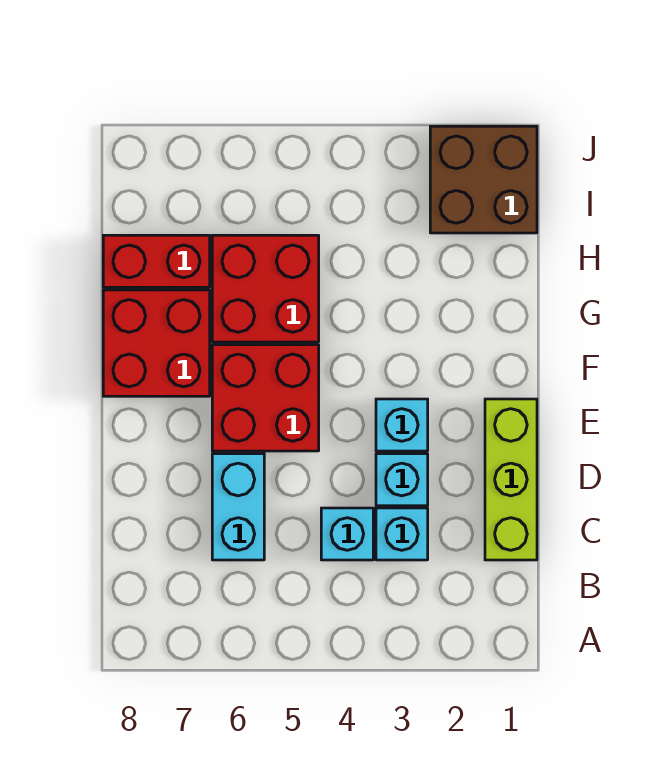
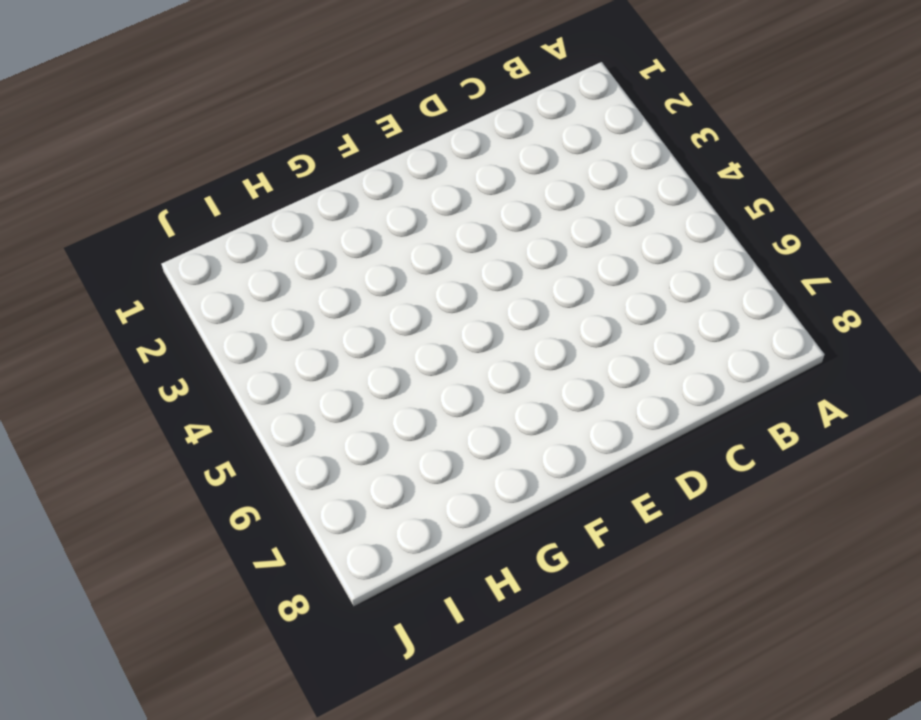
none -> lime brick C1:E1 level 1
none -> cyan brick C3 level 1

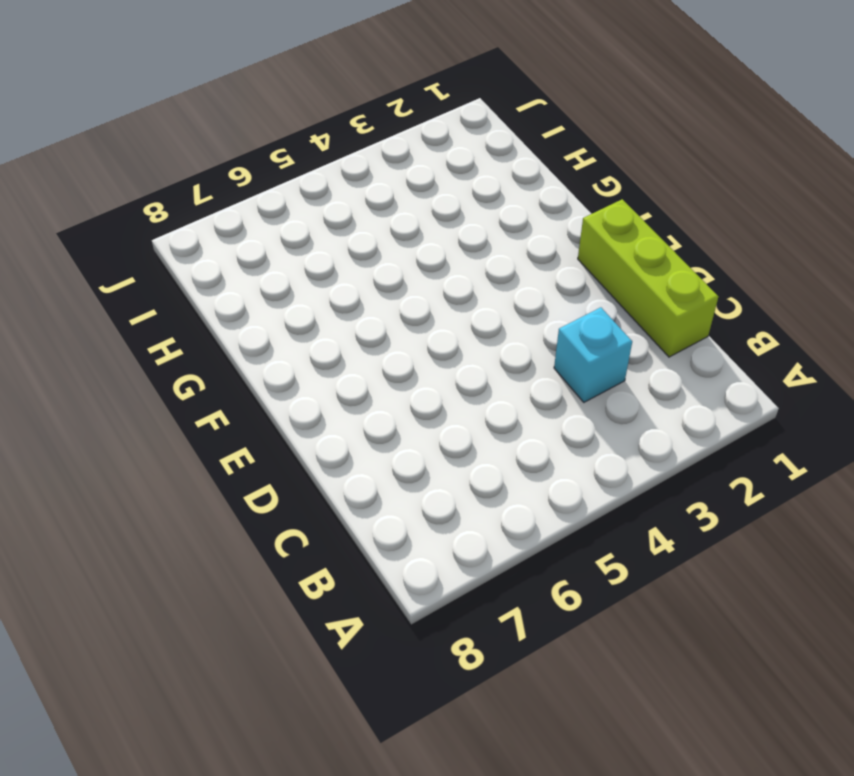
none -> cyan brick C4 level 1
none -> cyan brick C6:D6 level 1

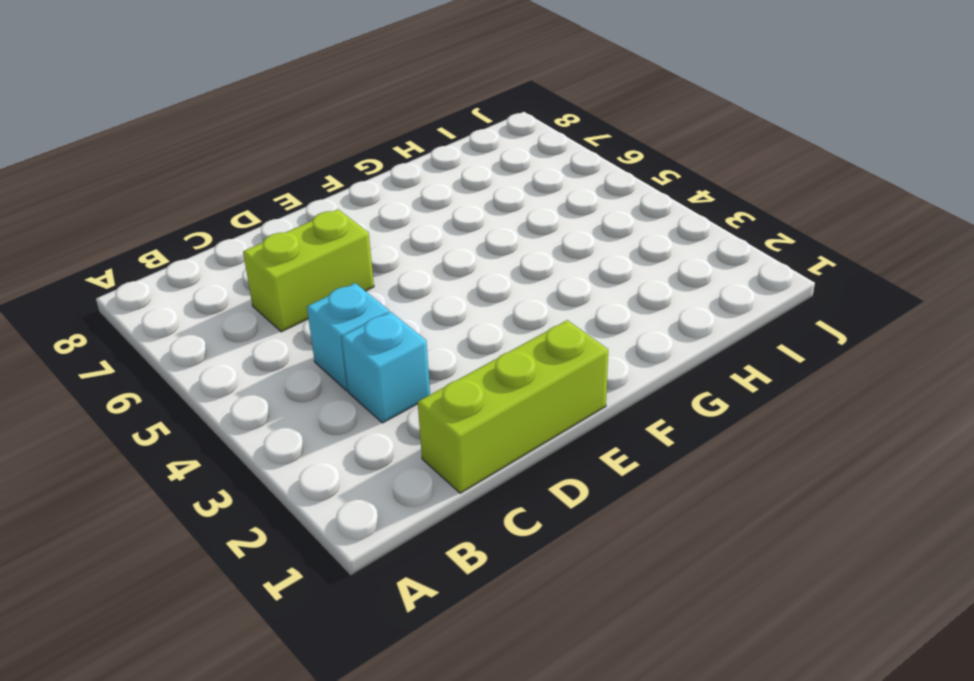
lime brick C6:D6 level 1 -> cyan brick C6:D6 level 1
none -> cyan brick D3 level 1
none -> cyan brick E3 level 1

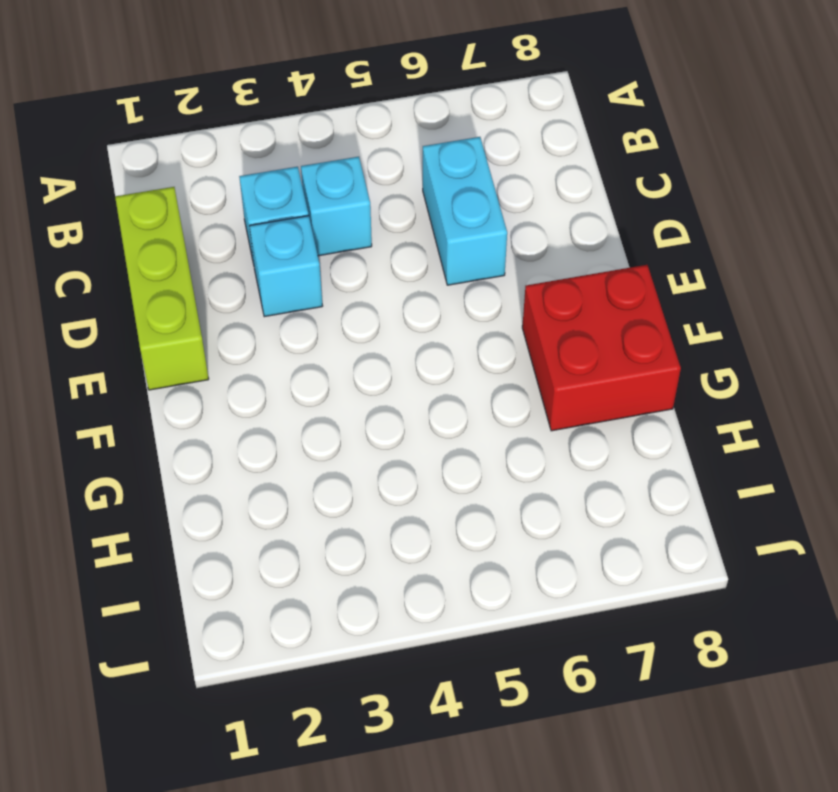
none -> cyan brick E3 level 1
none -> red brick E5:F6 level 1

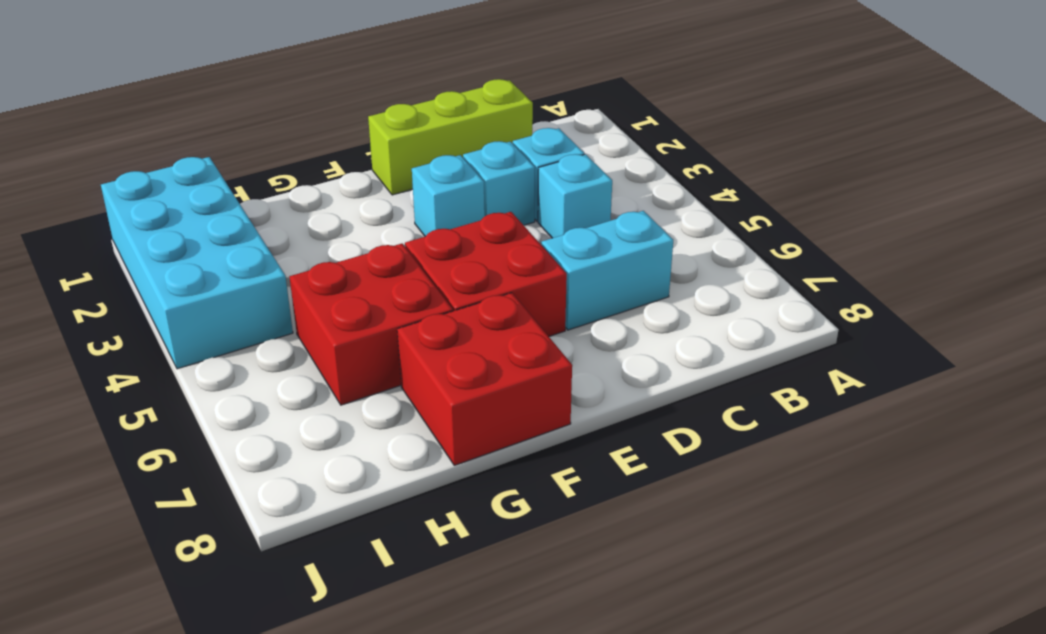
cyan brick I1:J4 level 1 -> brown brick I1:J2 level 1
none -> red brick H7:H8 level 1

